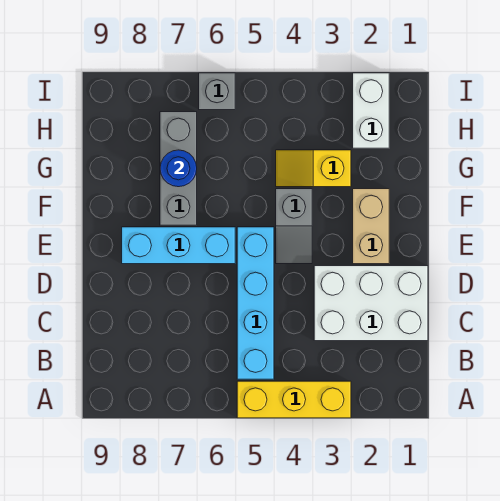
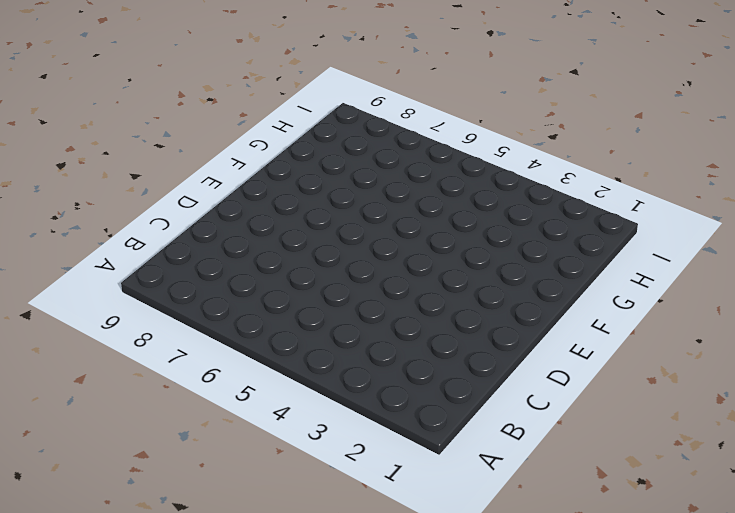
none -> yellow brick A3:A5 level 1
none -> cyan brick B5:E5 level 1

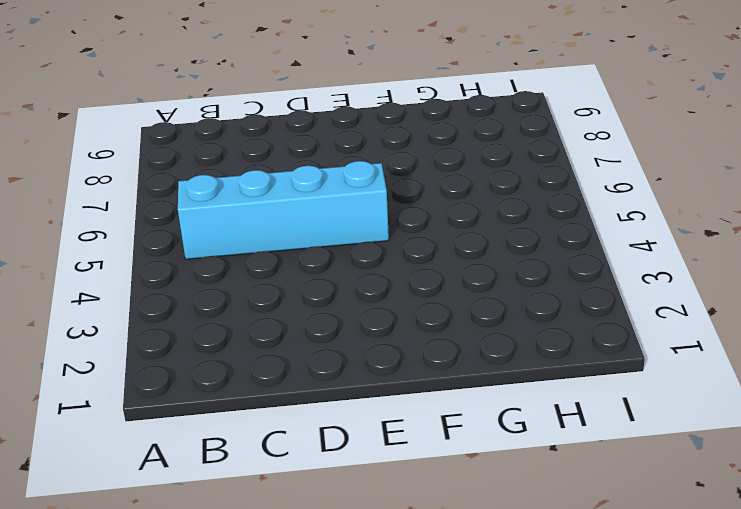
none -> yellow brick A3:A5 level 1
none -> white brick C1:D3 level 1

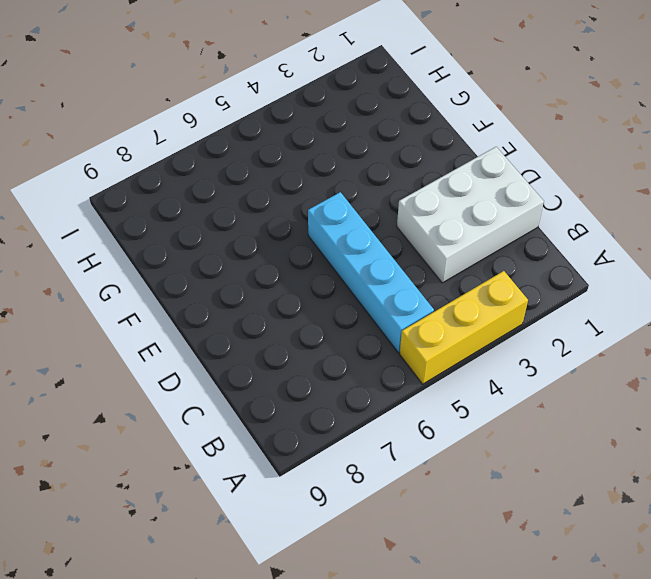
none -> tan brick E2:F2 level 1
none -> grey slope E4:F4 level 1 top F

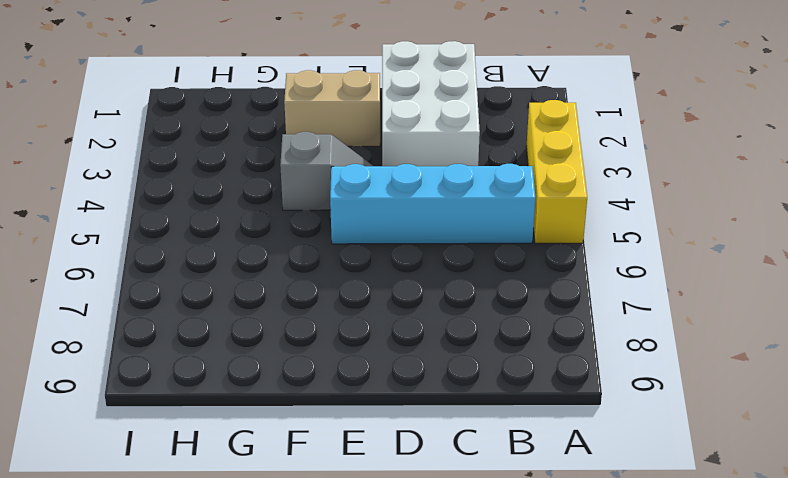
none -> cyan brick E6:E8 level 1
none -> grey brick F7:H7 level 1

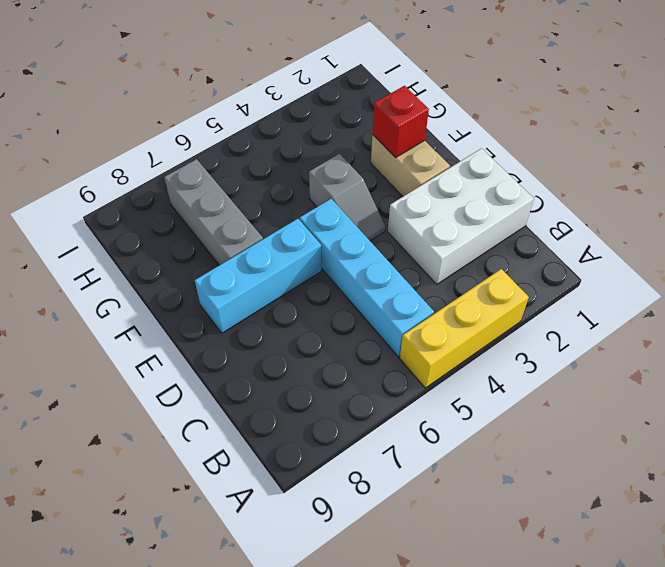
red brick F2 level 2 -> none
none -> yellow slope G3:G4 level 1 top 3
none -> white brick H2:I2 level 1

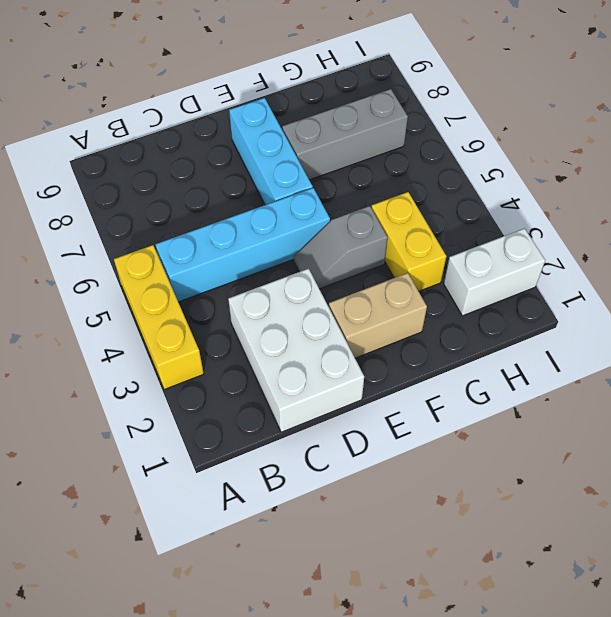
yellow brick G3:G4 level 1 -> yellow slope G3:G4 level 1 top 3
none -> grey brick I6 level 1
none -> blue round brick G7 level 2

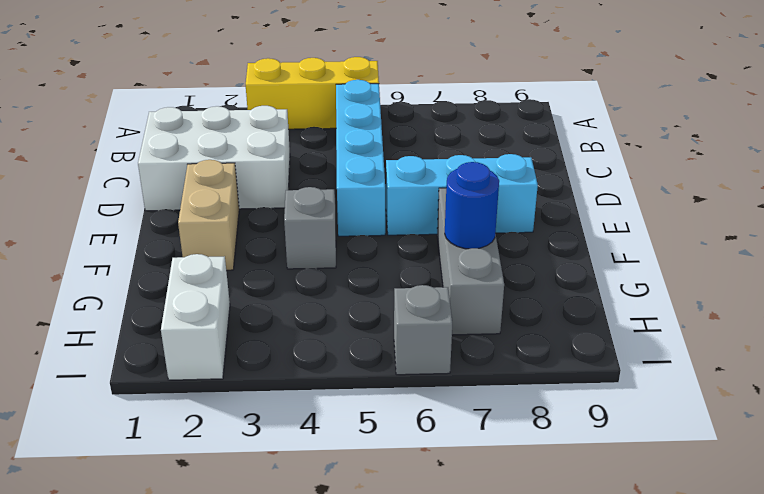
none -> yellow slope G3:G4 level 1 top 3

